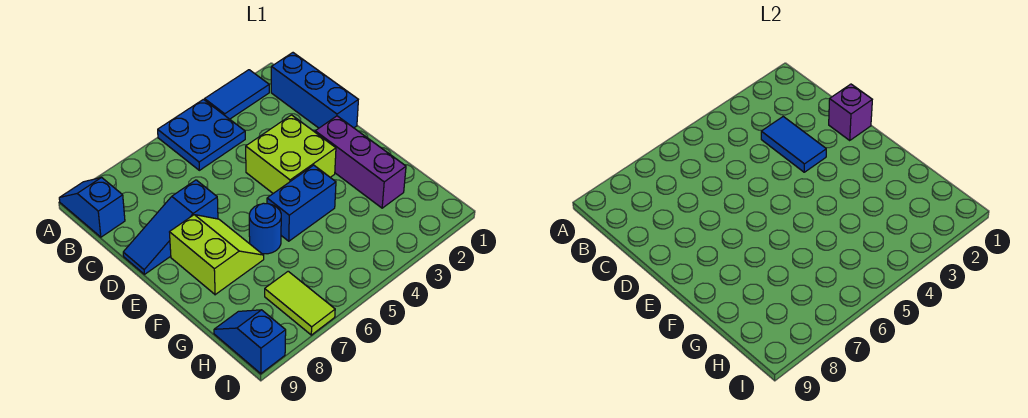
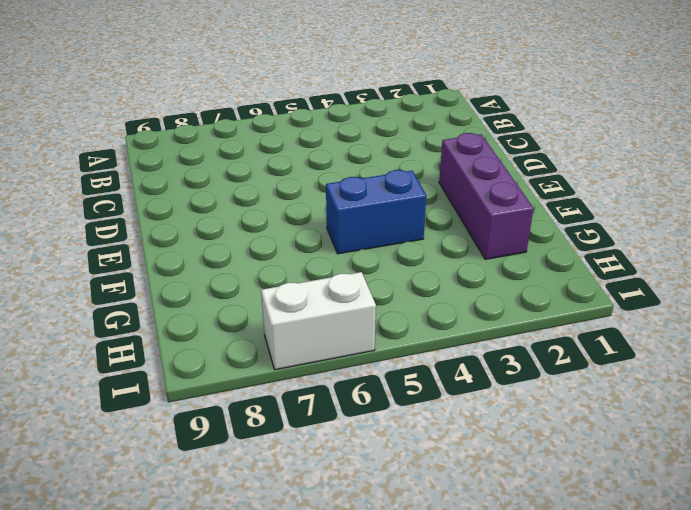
white brick I6:I7 level 1 -> lime tile H7:I7 level 1
none -> blue tile A2:A3 level 1
none -> blue plate A4:B5 level 1
none -> blue slope A9:B9 level 1 top B

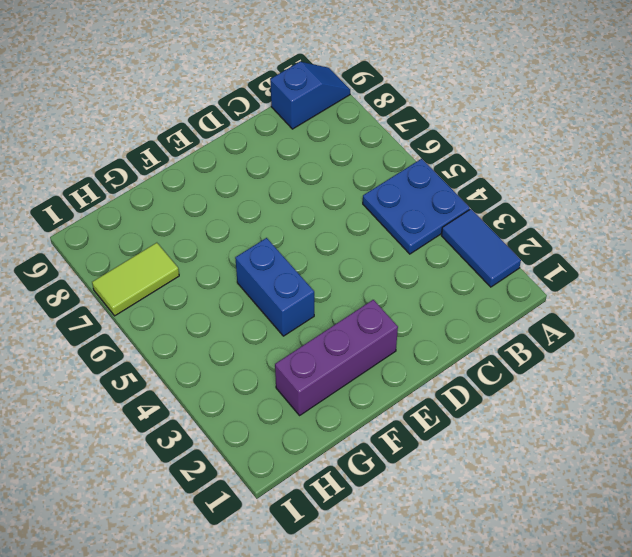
none -> blue brick B1:D1 level 1
none -> lime brick D3:E4 level 1
none -> blue slope D7:D9 level 1 top 7

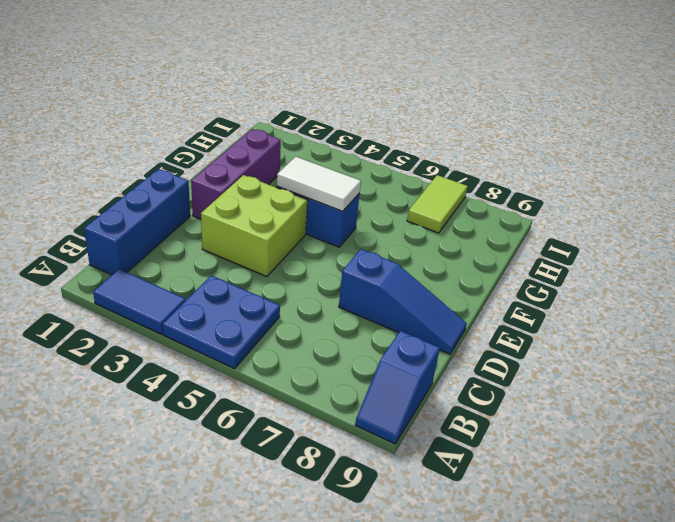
white tile F4:F5 level 2 -> none
none -> lime slope E7:F8 level 1 top 8
none -> blue round brick F6 level 1
none -> blue slope H9:I9 level 1 top I

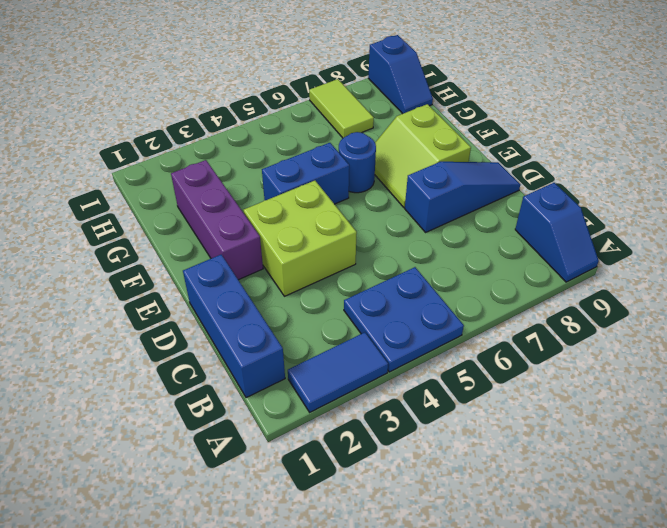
none -> blue tile C3:D3 level 2
none -> purple brick D1 level 2

